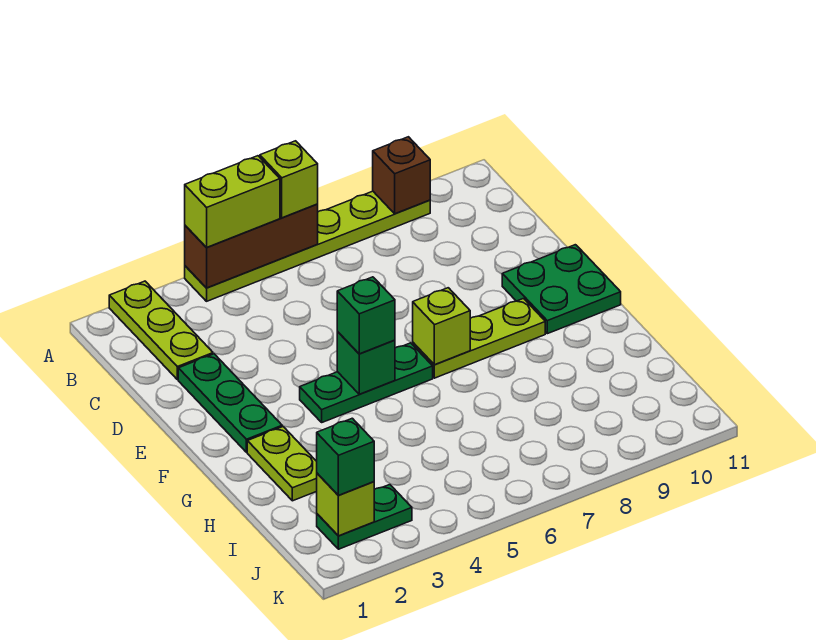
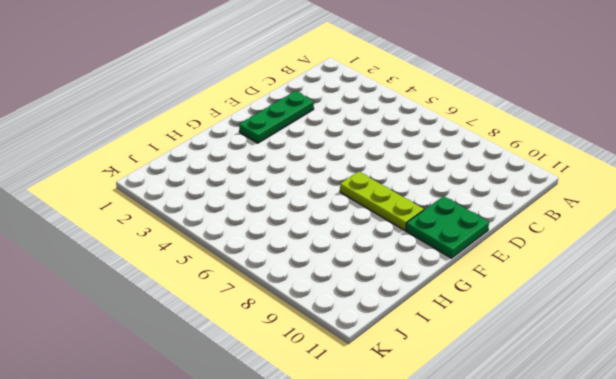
none -> lime plate A2:C2 level 1
none -> lime plate A4:A9 level 1
none -> green plate F4:F6 level 1

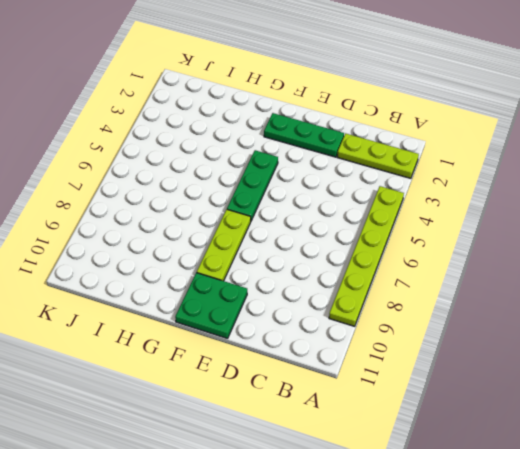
none -> lime plate G2:H2 level 1
none -> green plate J2:J3 level 1
none -> brown brick A4:A6 level 2

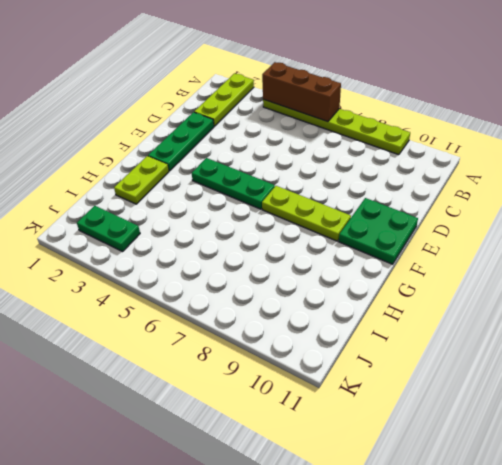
none -> brown brick A9 level 2
none -> green brick F5 level 2
none -> lime brick F7 level 2

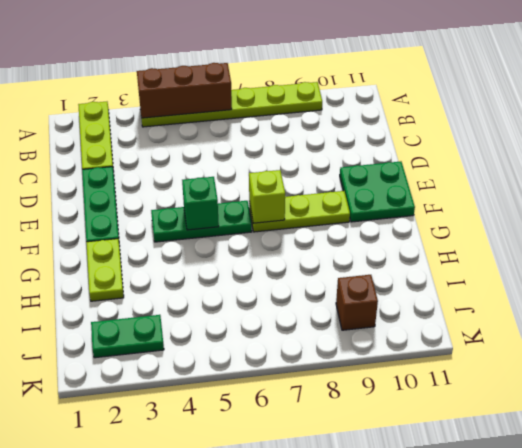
brown brick J9 level 1 -> brown brick A9 level 2
none -> lime brick J2 level 2
none -> lime brick A4:A5 level 3
none -> lime brick A6 level 3

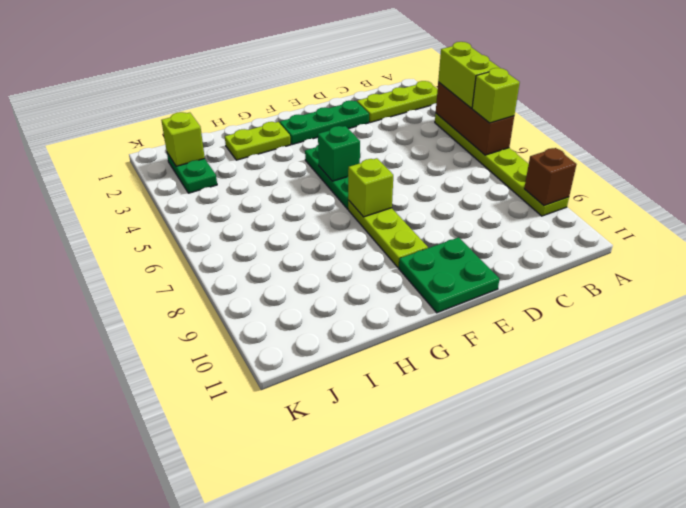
none -> green brick F5 level 3
none -> green brick J2 level 3

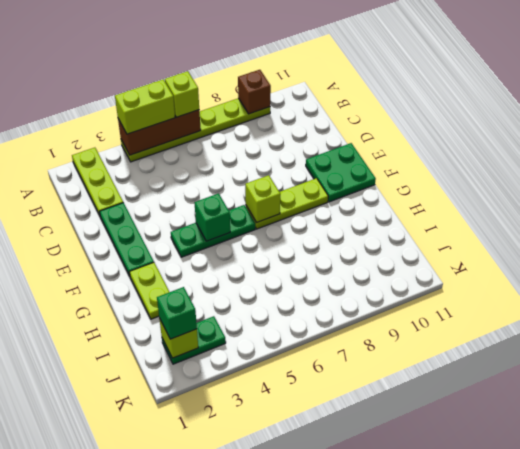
none -> green brick F5 level 3

